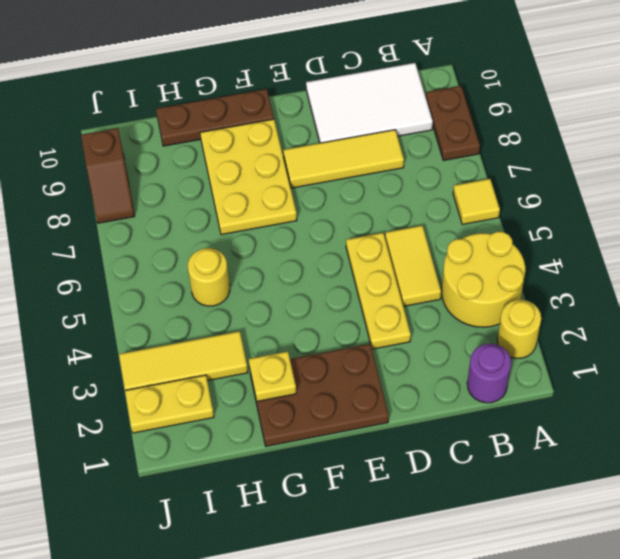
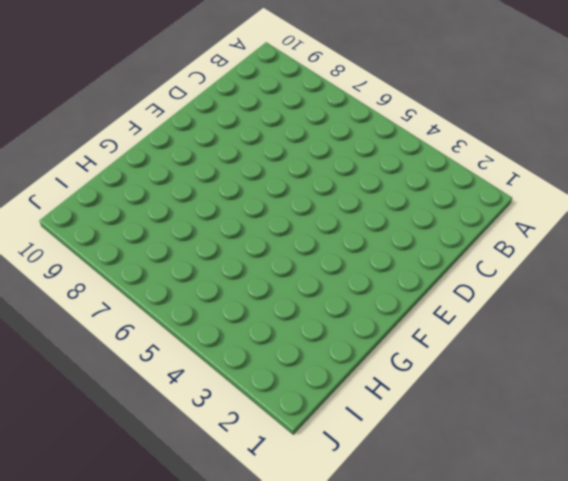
none -> yellow round brick A2 level 1
none -> yellow round brick A3:B4 level 1
none -> yellow tile A6 level 1

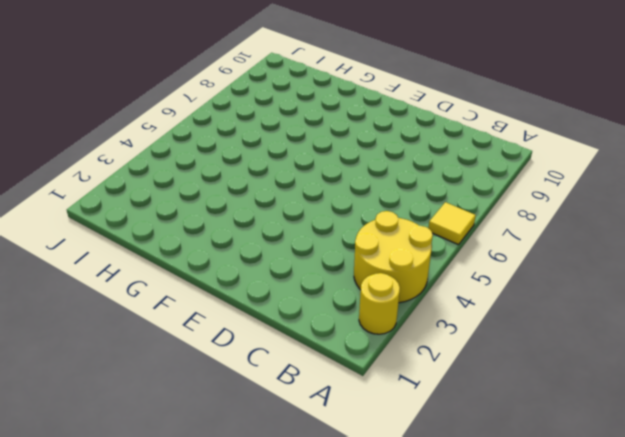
none -> brown plate A8:A9 level 1
none -> purple round brick B1 level 1
none -> white tile B9:D10 level 1

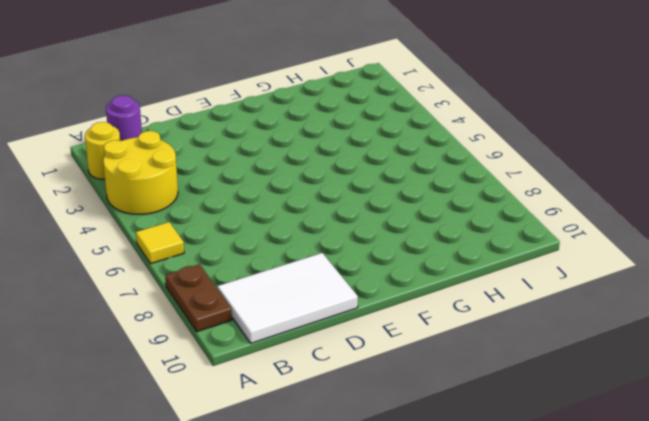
none -> yellow tile C4:C5 level 1
none -> yellow tile C8:E8 level 1
none -> yellow plate D3:D5 level 1

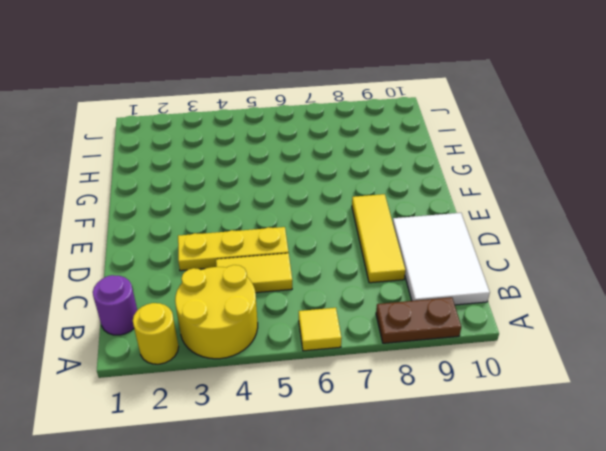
none -> brown plate E1:G2 level 1
none -> yellow plate F7:G9 level 1
none -> brown plate F10:H10 level 1

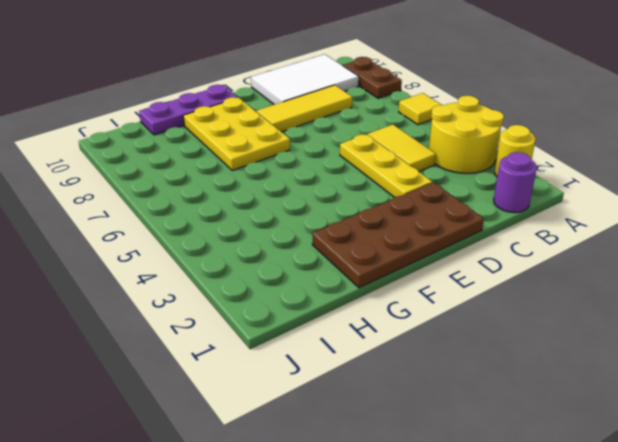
brown plate D1:G2 level 1 -> brown plate E1:G2 level 1
purple plate F10:H10 level 1 -> brown plate F10:H10 level 1
none -> yellow tile H3:J3 level 1
none -> yellow round brick H5 level 1
none -> yellow plate I2:J2 level 1

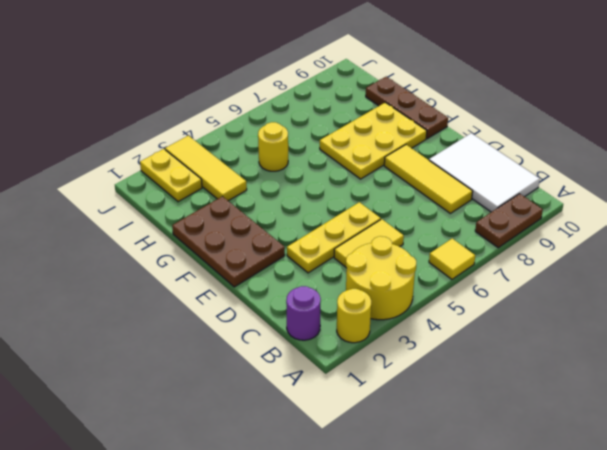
none -> brown slope J8:J9 level 1 top 9
none -> yellow plate G2 level 2

